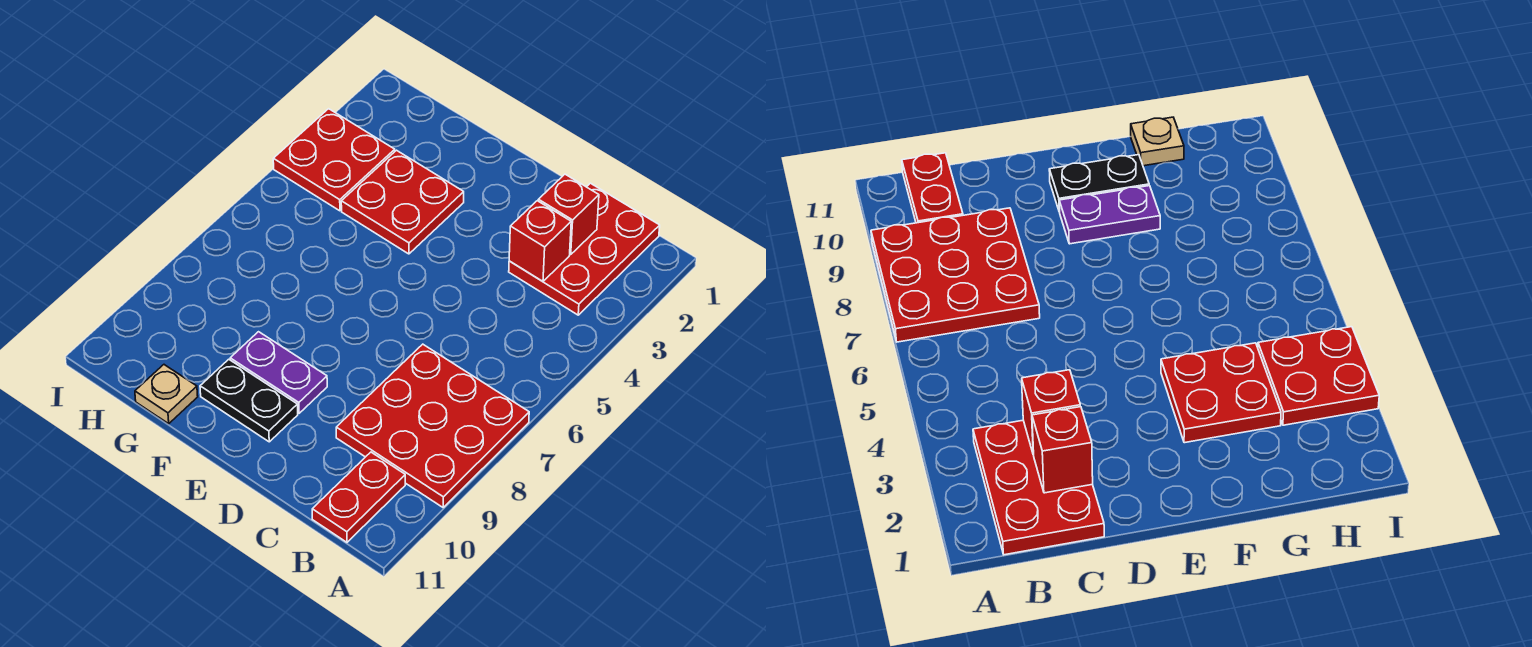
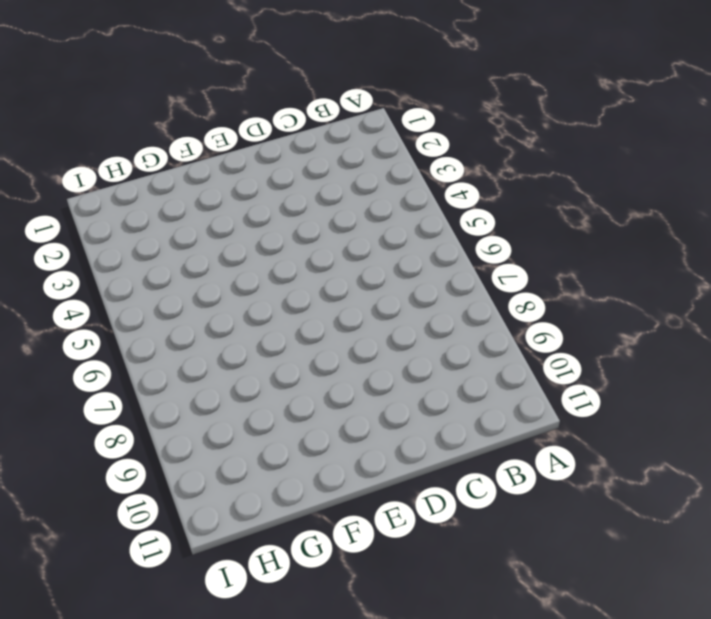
none -> red plate A7:C9 level 1
none -> red plate B1:C3 level 1

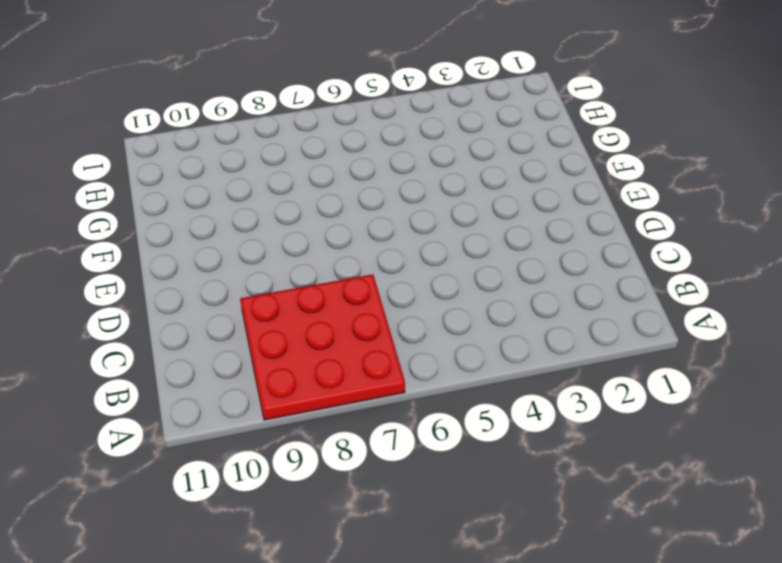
none -> red plate B1:C3 level 1
none -> red plate B10:B11 level 1

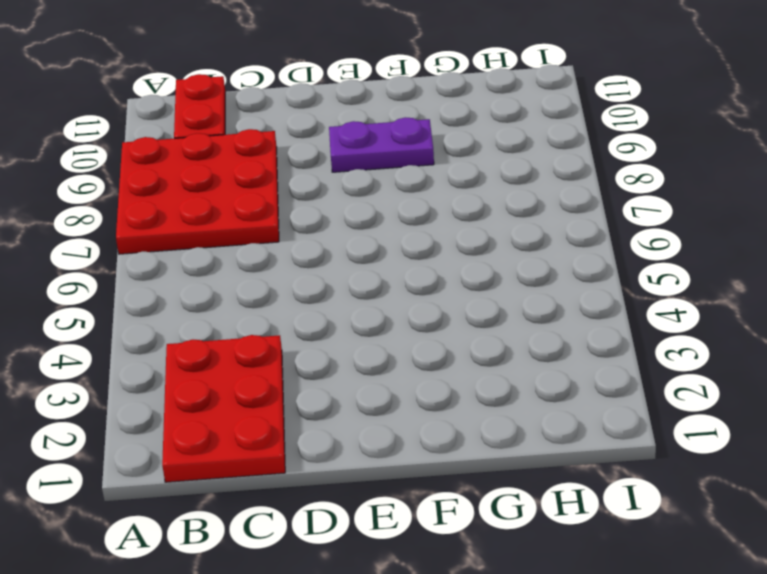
none -> black plate E10:F10 level 1
none -> red plate F3:G4 level 1

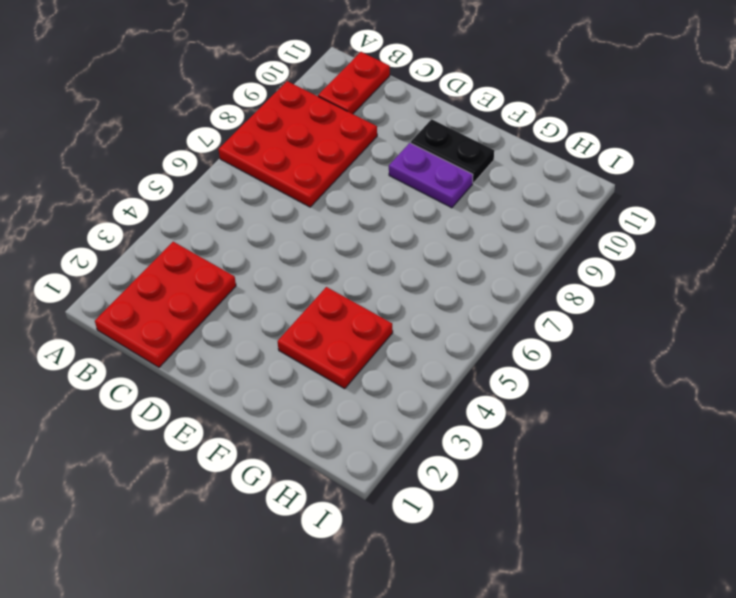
none -> tan plate G11 level 1
none -> red plate H3:I4 level 1

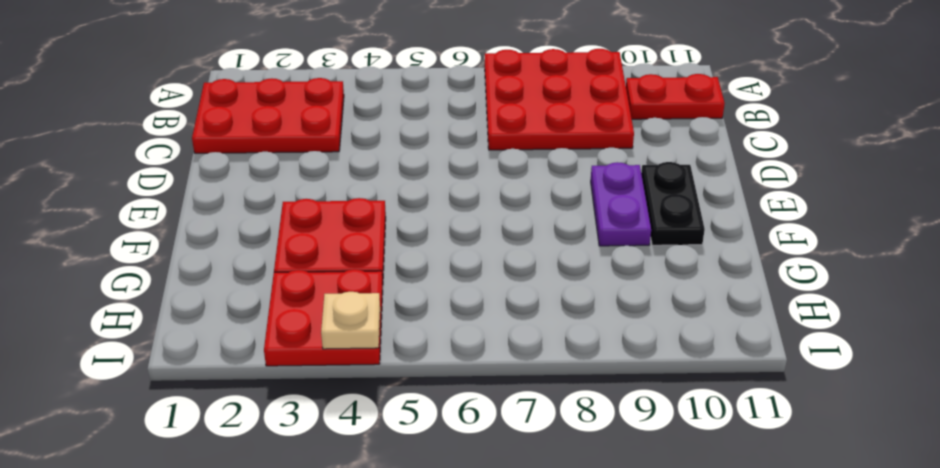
tan plate I4 level 2 -> tan plate G11 level 1
none -> red brick C2 level 2
none -> red brick C3 level 2

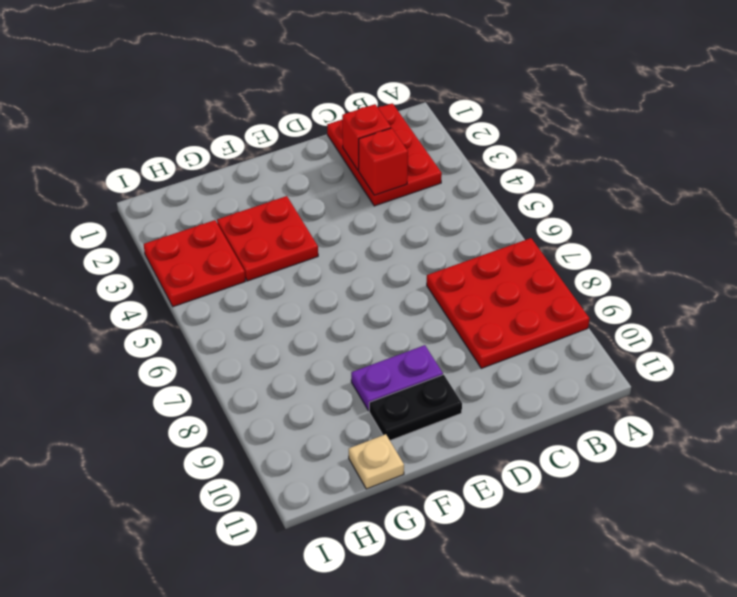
none -> red plate B10:B11 level 1

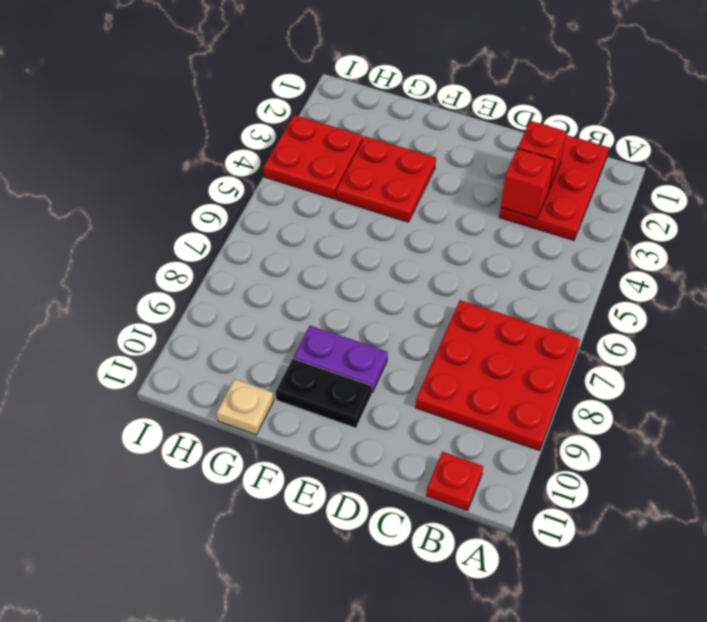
red plate B11 level 1 -> red plate B10:B11 level 1

